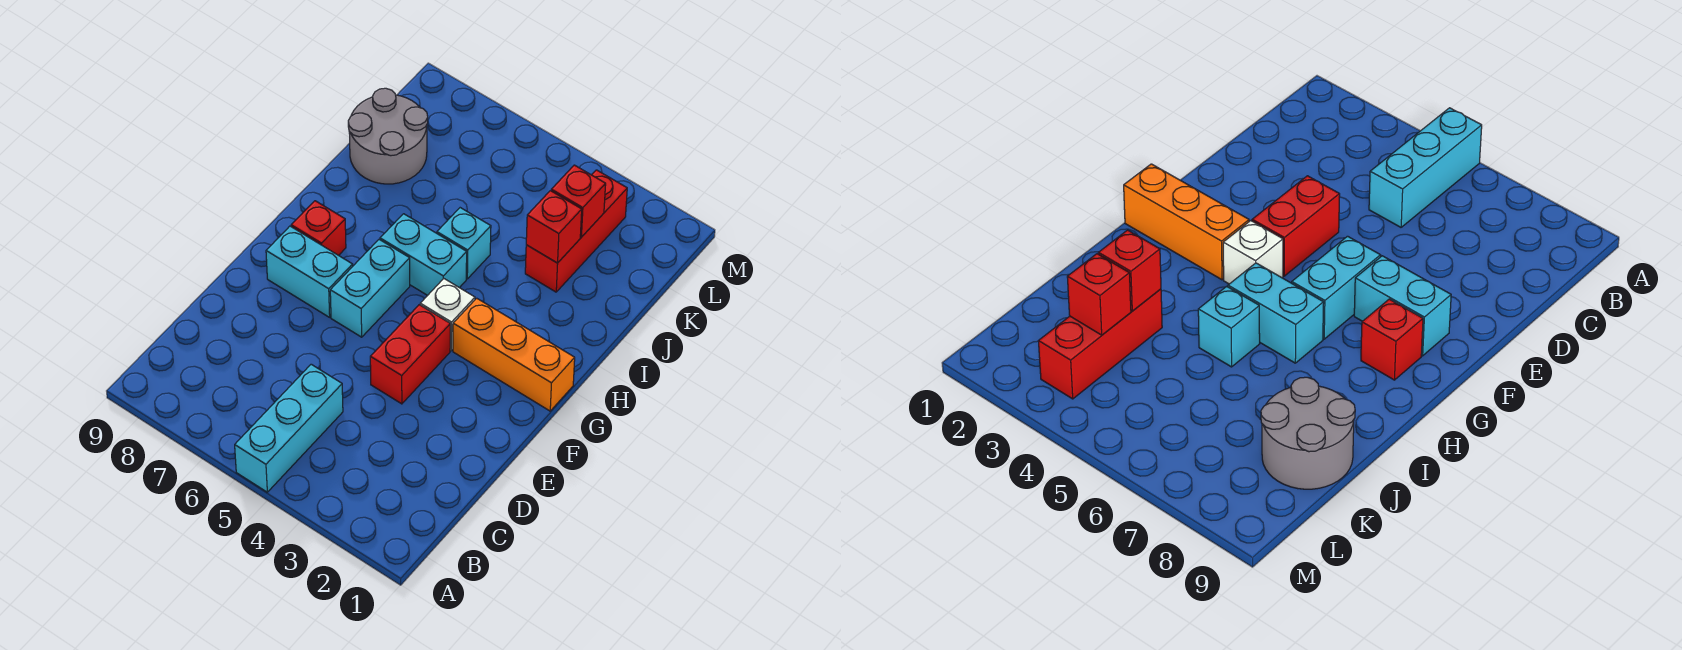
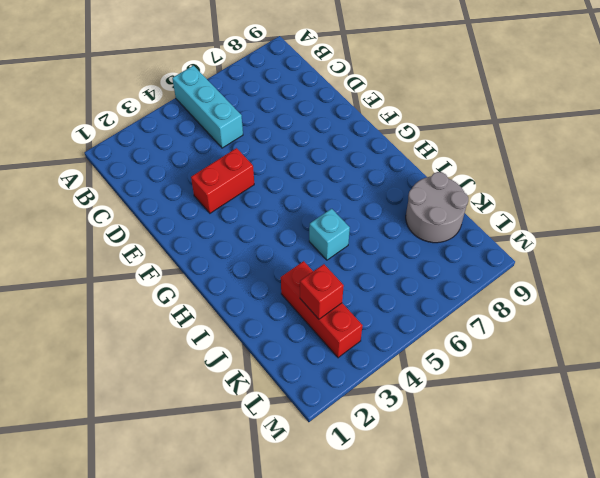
red brick E3:E4 level 1 -> red brick E4:F4 level 1
none -> cyan brick F6:G6 level 1
none -> cyan brick F7:F8 level 1
none -> orange brick G1:G3 level 1

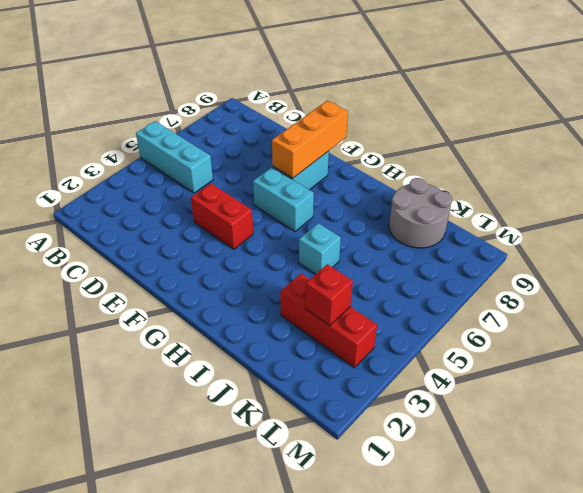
orange brick F7:F9 level 2 -> orange brick G1:G3 level 1
none -> white brick G4 level 1
none -> red brick G8 level 1
none -> cyan brick H5:H6 level 1

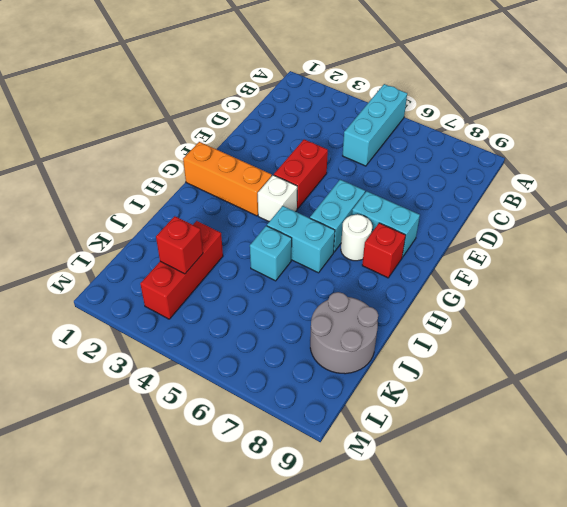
white round brick G7 level 1 -> none
none -> red brick J3 level 2

